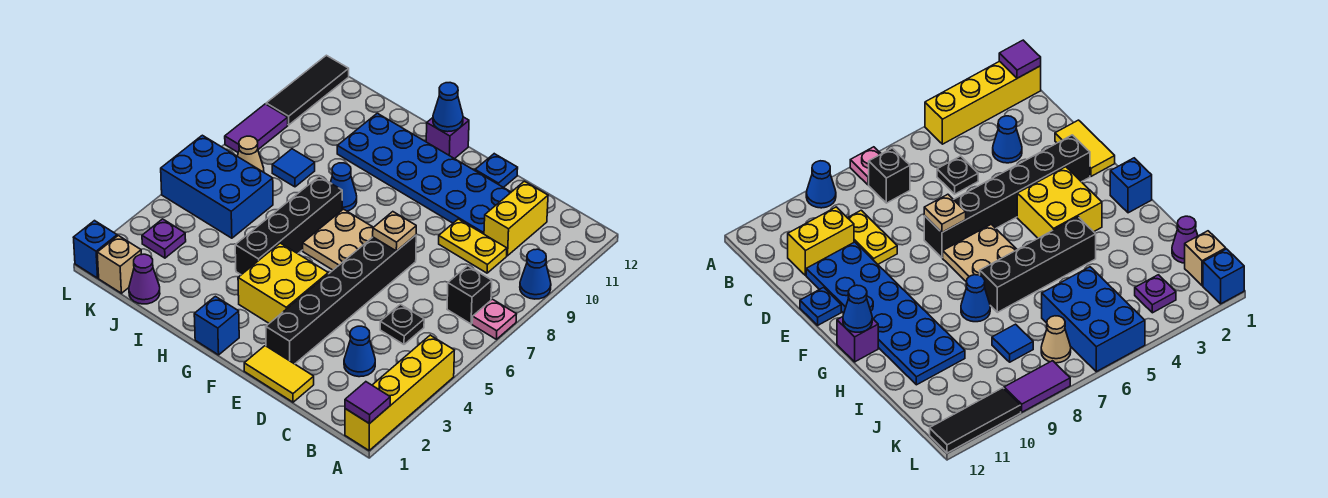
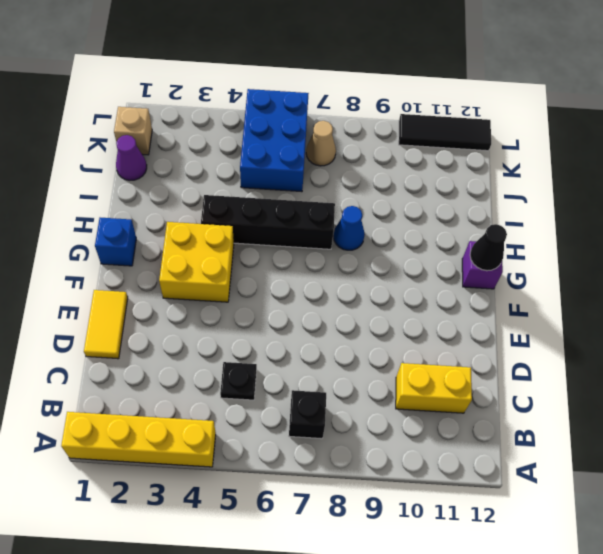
black cone G12 level 2 -> blue cone G12 level 2
none -> pink plate A7 level 1
none -> blue cone A9 level 1
none -> blue cone C3 level 1
none -> yellow plate C9:D9 level 1

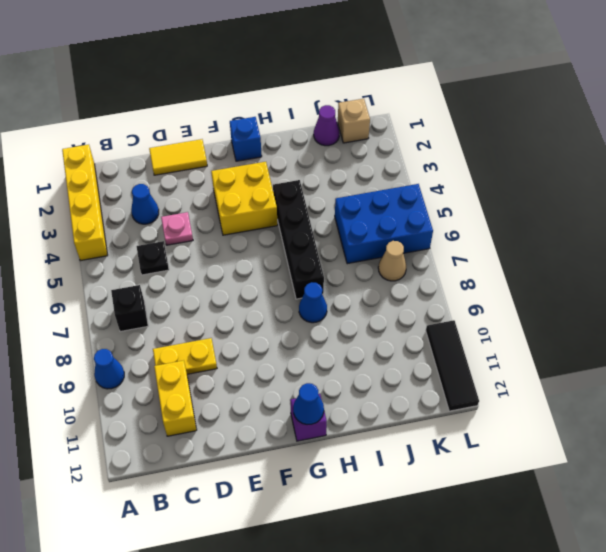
pink plate D4 level 1 -> pink plate A7 level 1
none -> blue plate D10:I11 level 1
none -> black brick E2:E7 level 1
none -> blue plate E12 level 1
none -> tan plate F6:G7 level 1

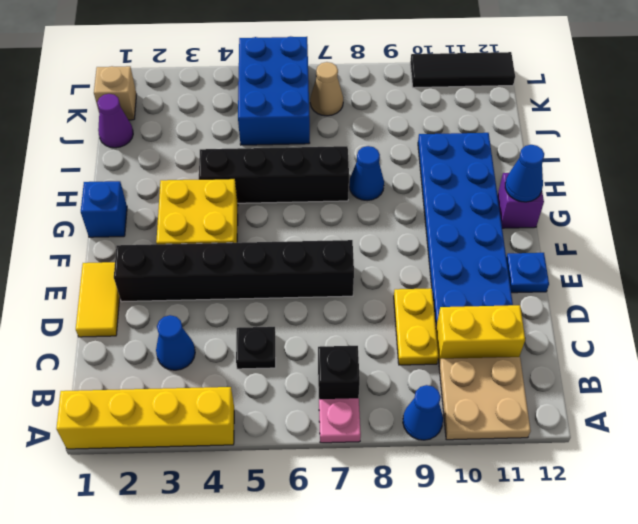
tan plate A10:B11 level 1 -> tan plate F6:G7 level 1
none -> blue tile J8 level 1
none -> purple plate K3 level 1
none -> blue brick L1 level 1
none -> purple tile L8:L9 level 1

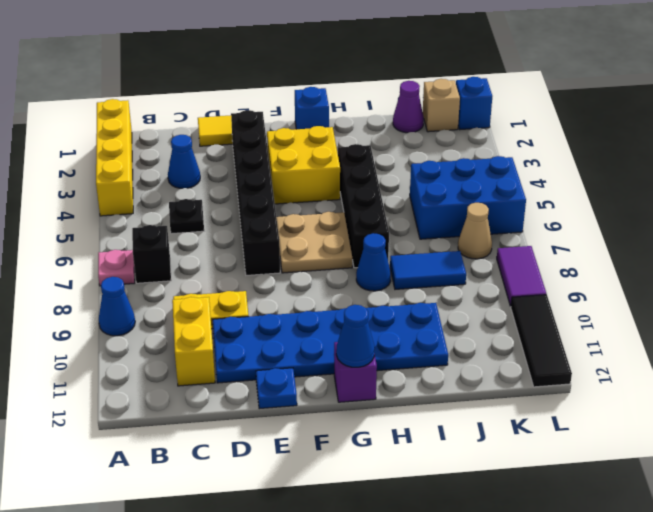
blue tile I8:J8 level 1 -> blue tile J8 level 1
none -> purple plate K3 level 1
none -> purple tile A1 level 2
none -> tan plate E7 level 2

